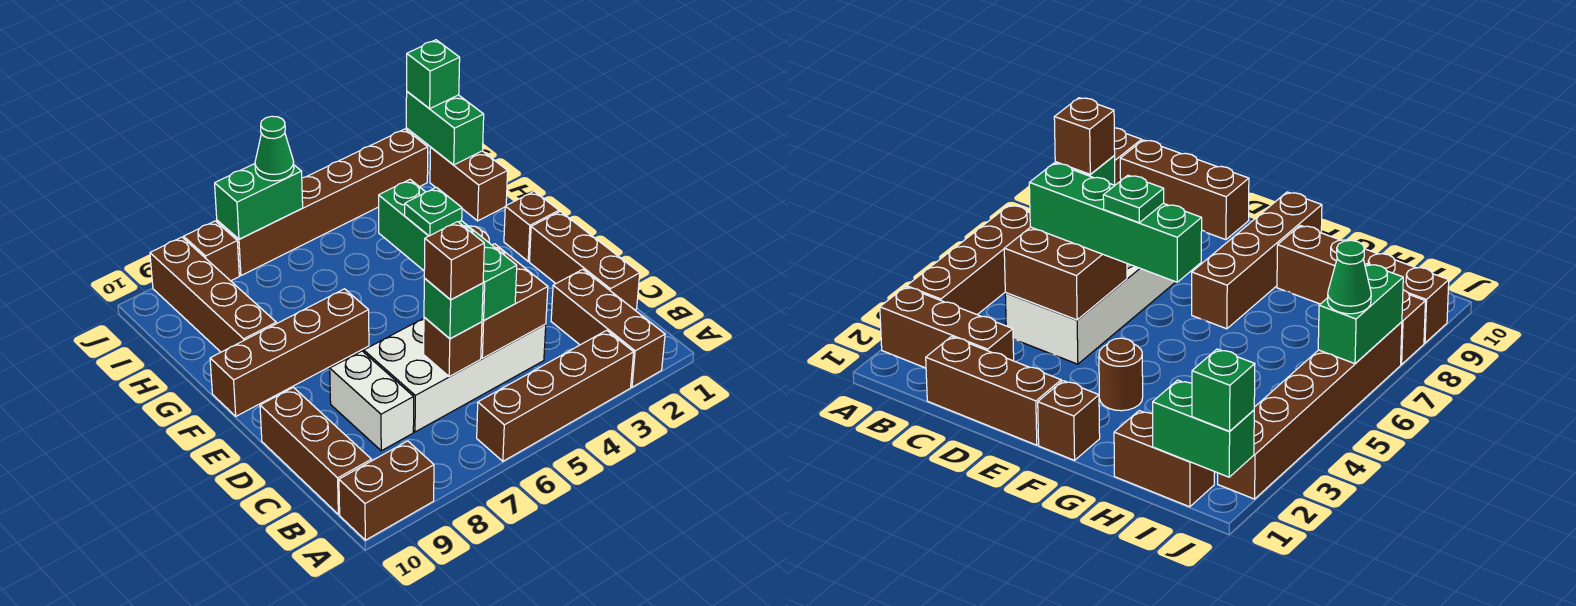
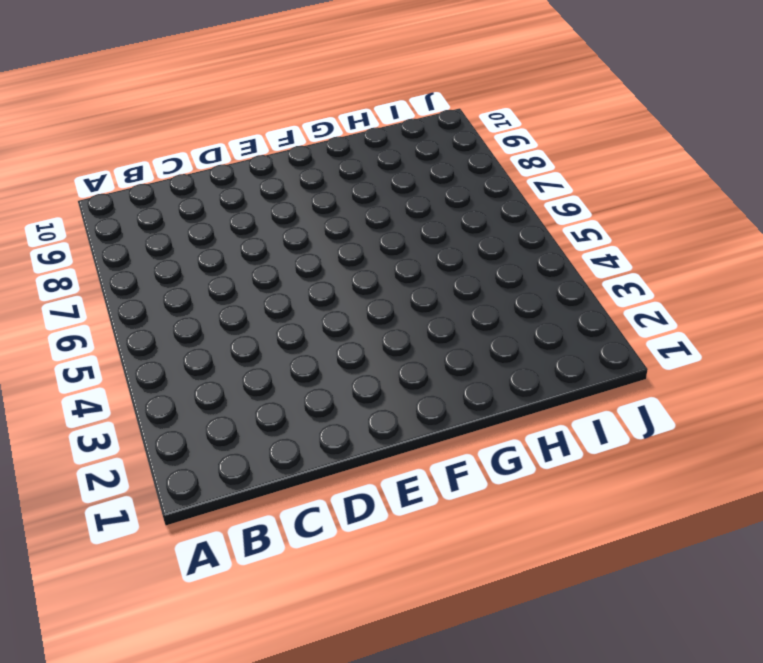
none -> brown brick A2:C2 level 1
none -> brown brick A3:A6 level 1
none -> brown brick A9:A10 level 1

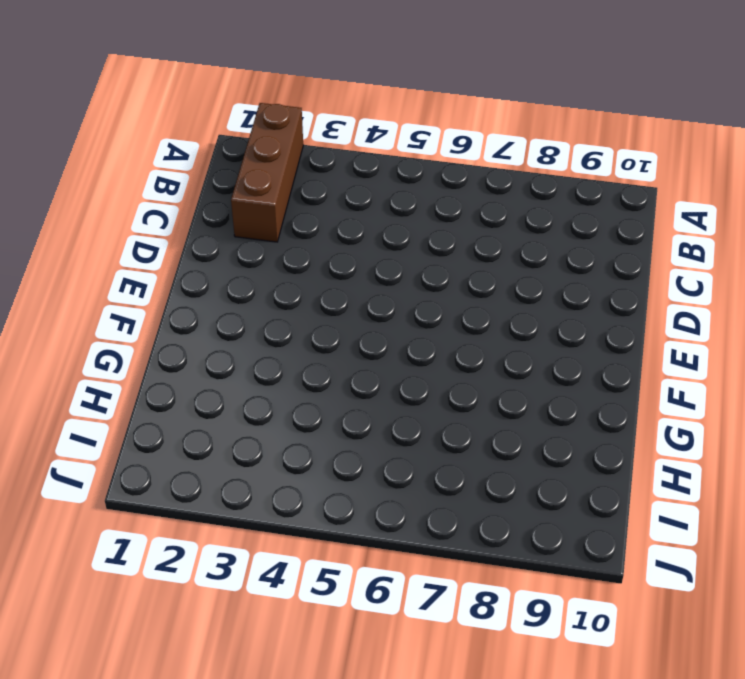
none -> brown brick A3:A6 level 1
none -> brown brick A9:A10 level 1
none -> brown brick B10:D10 level 1

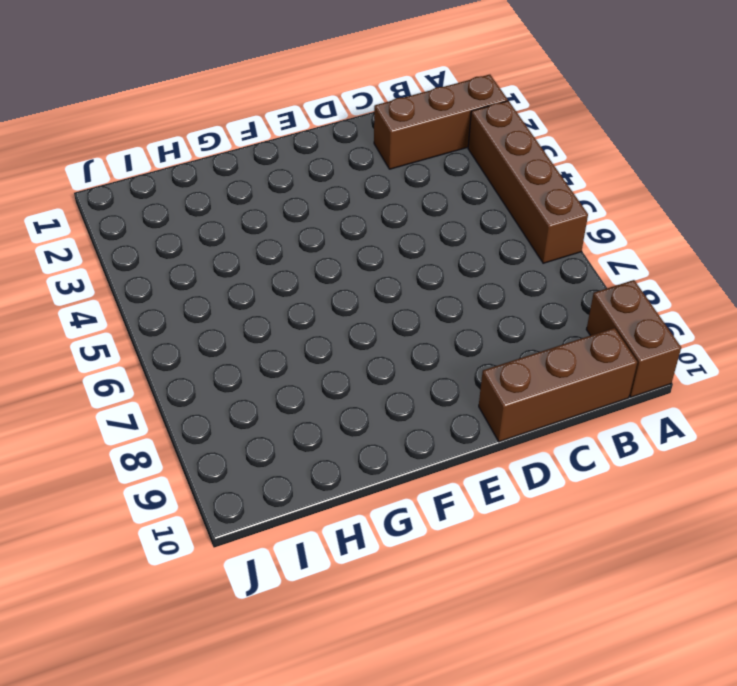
none -> brown brick C1:E1 level 1
none -> white brick C4:D7 level 1
none -> white brick C8:D8 level 1

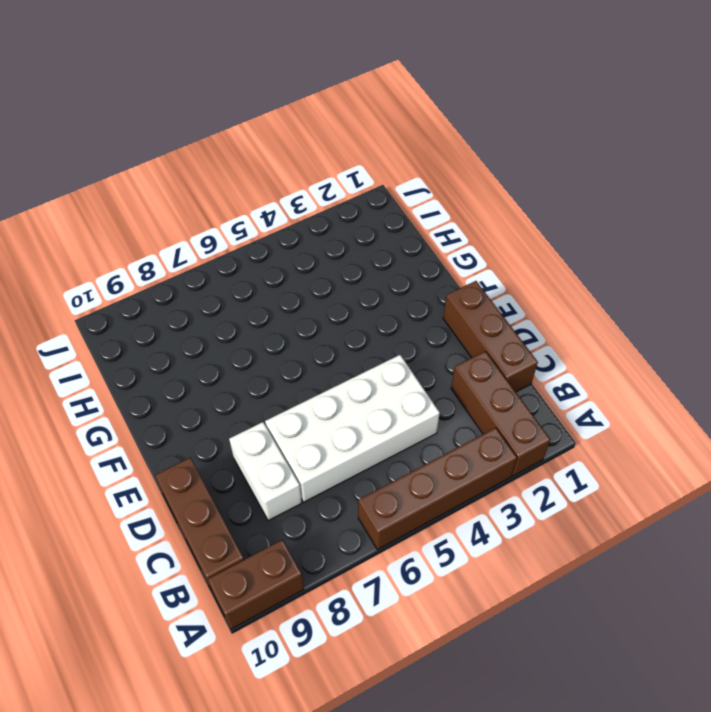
none -> brown brick F1 level 1
none -> brown round brick F3 level 1
none -> brown brick F7:F10 level 1

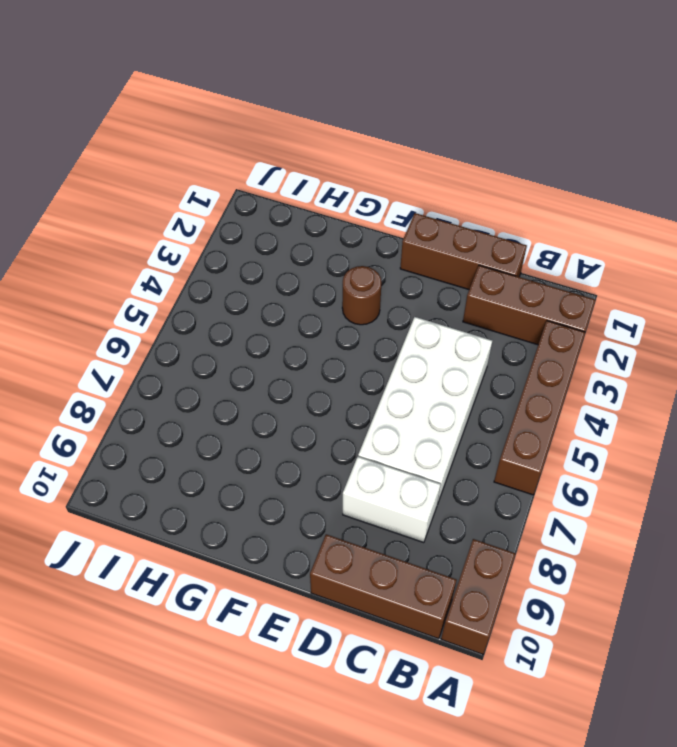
none -> brown brick F1 level 1
none -> brown brick F7:F10 level 1
none -> brown brick G9:J9 level 1

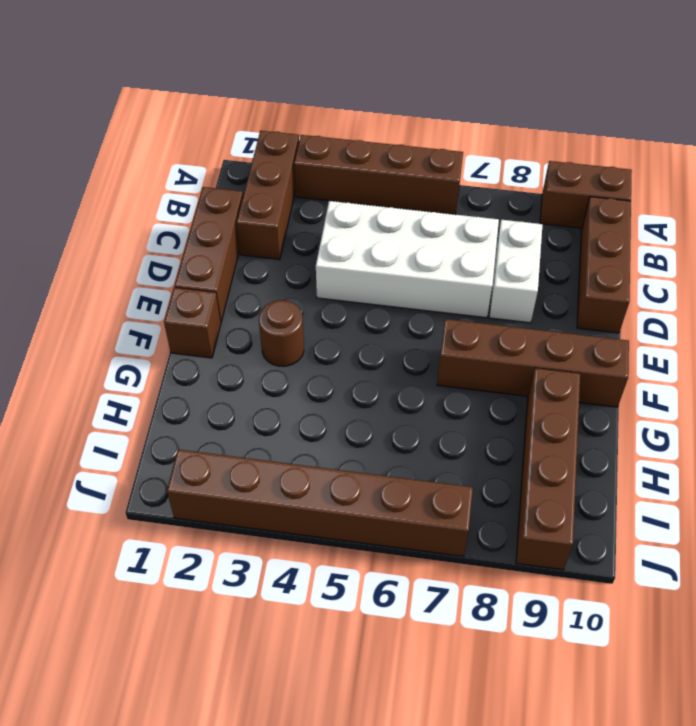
none -> brown brick H1:I1 level 1
none -> brown brick J8 level 1
none -> brown brick C4:D5 level 2

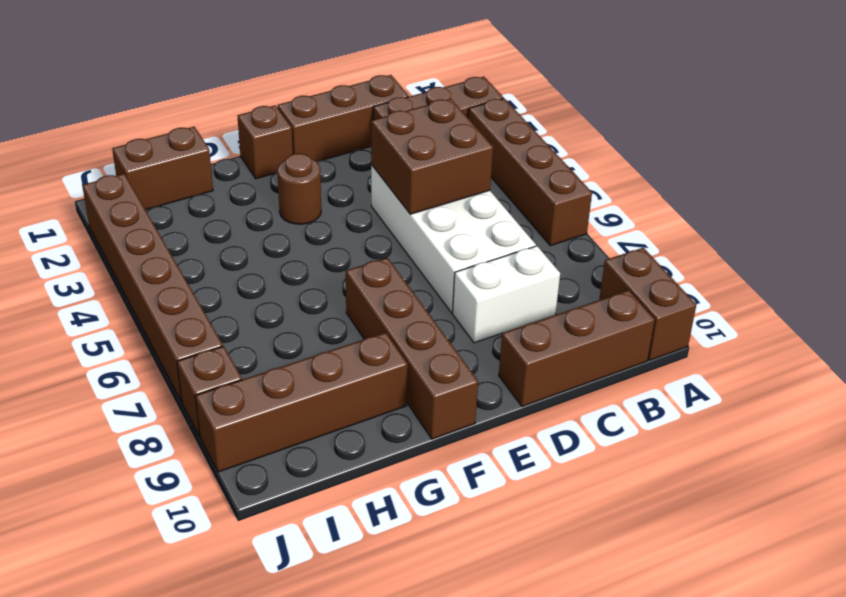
none -> brown brick C6 level 2
none -> green brick I1:J1 level 2
none -> green brick J6:J7 level 2

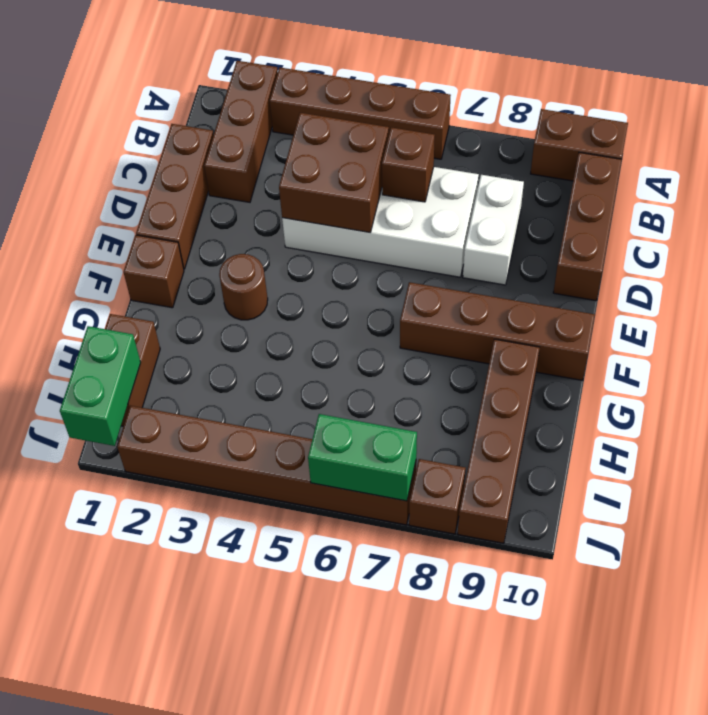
none -> green brick C5:F5 level 3
none -> green brick C6 level 3
none -> green brick J1 level 3

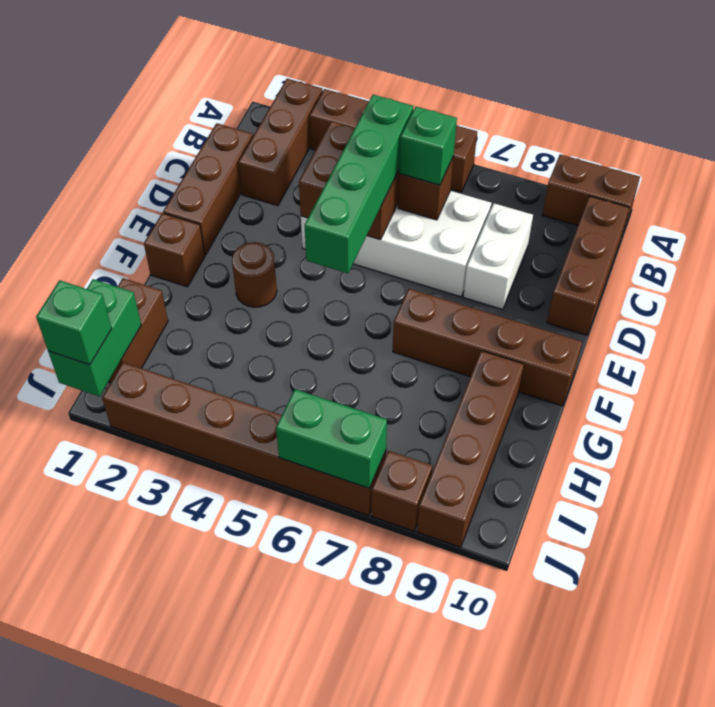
none -> green cone J6 level 3
none -> brown brick C6 level 4
none -> green plate E5 level 4

